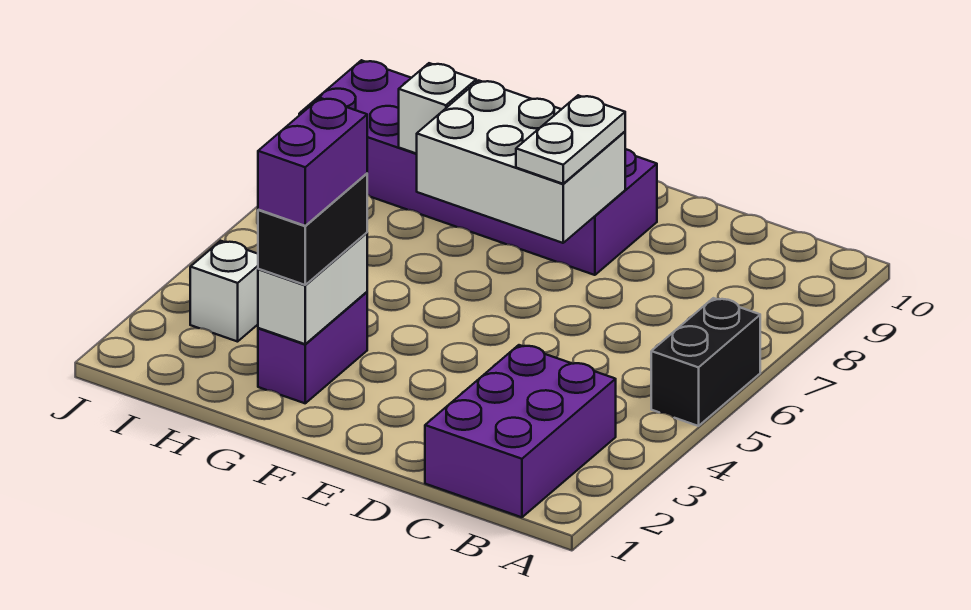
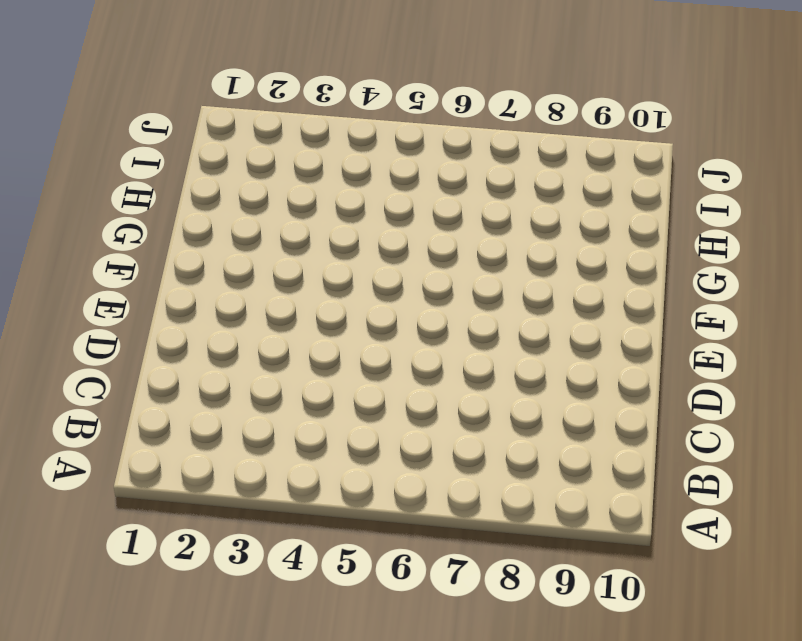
none -> black brick A5:A6 level 1
none -> purple brick B1:C3 level 1

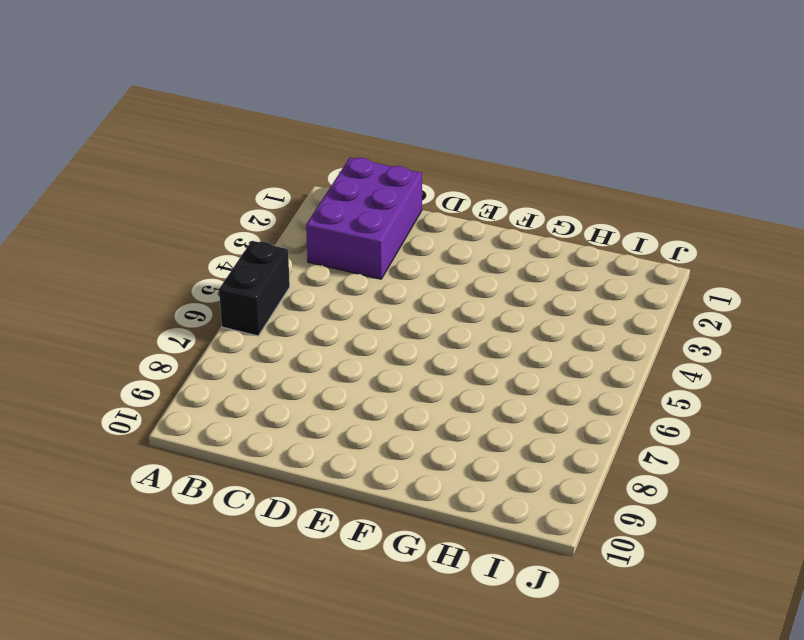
none -> purple brick E8:J9 level 1
none -> purple brick G2:G3 level 1

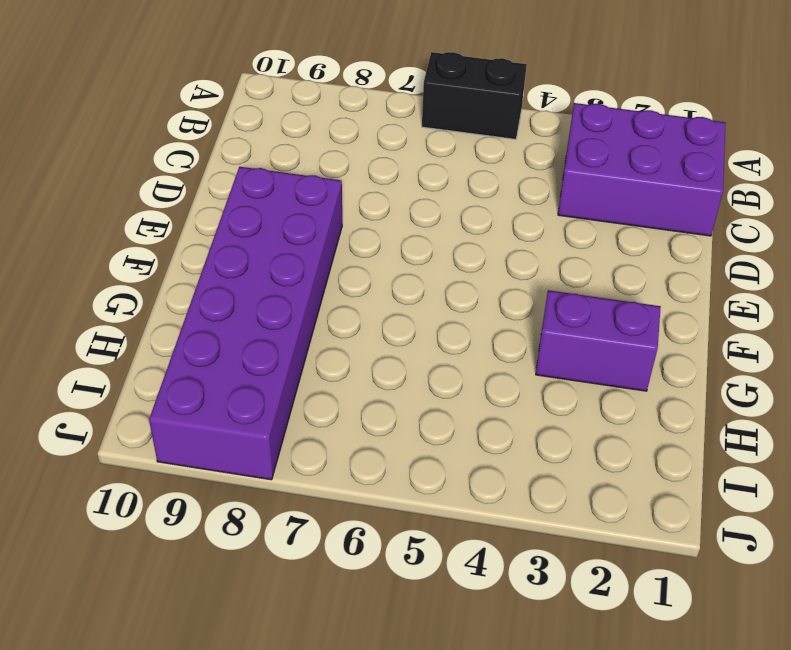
none -> white brick I3 level 1
none -> white brick E7:G8 level 2

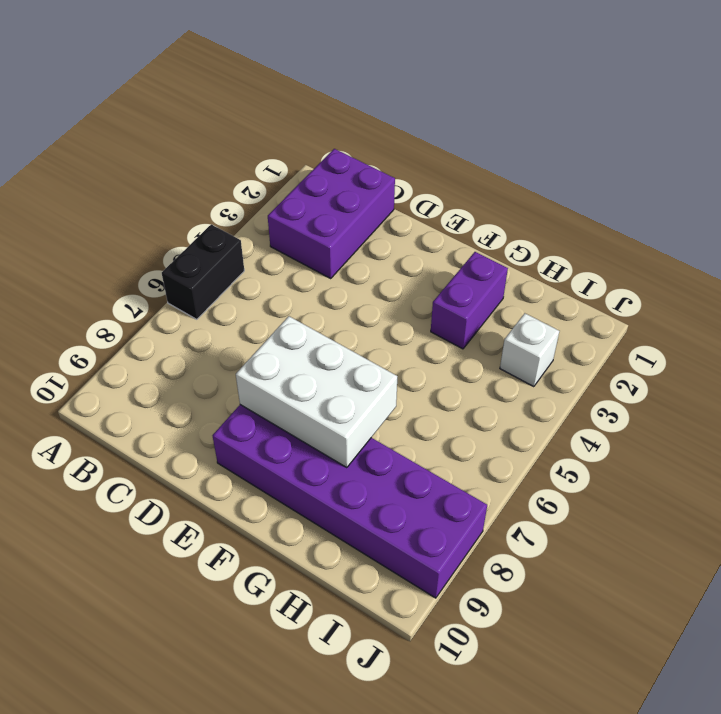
none -> white brick G2:G3 level 2
none -> white brick H8 level 2

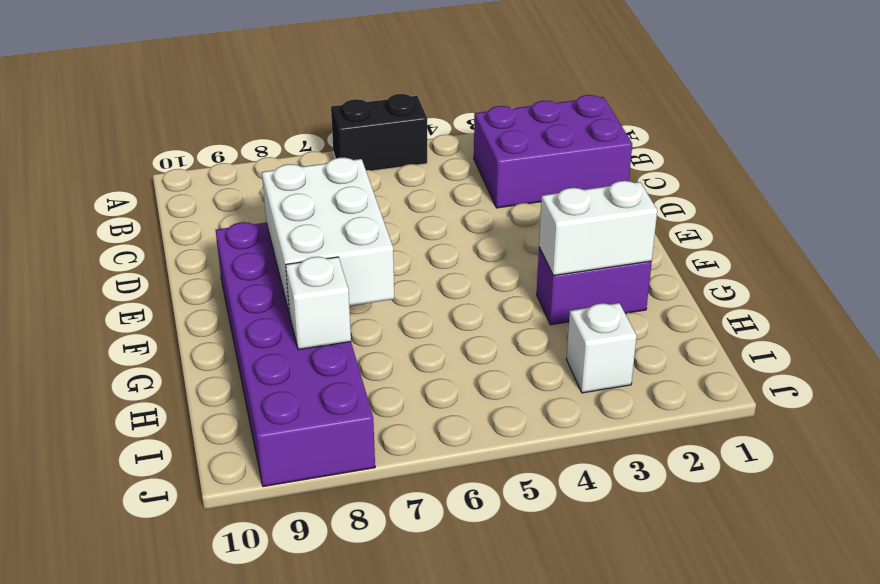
none -> white plate E7:E8 level 3
none -> black brick G2:G3 level 3

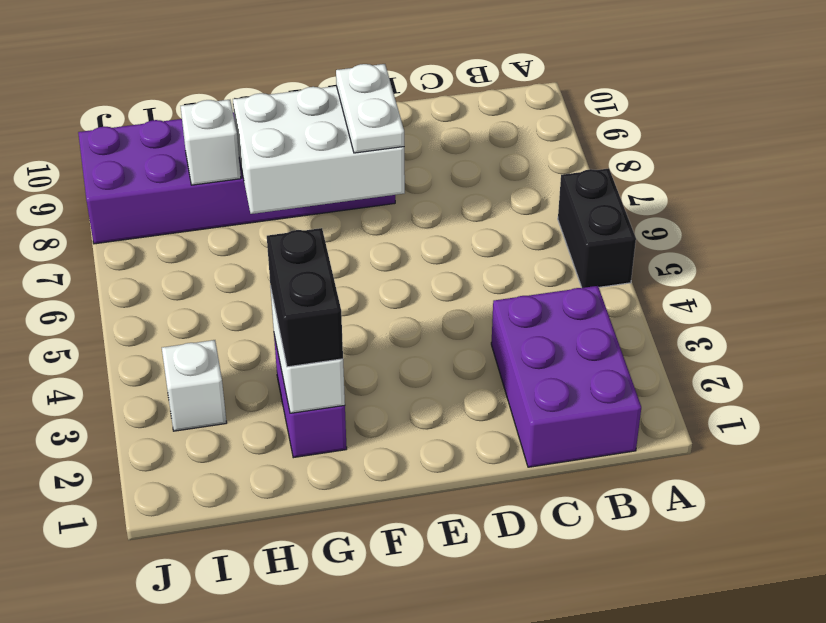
none -> purple brick G2:G3 level 4

